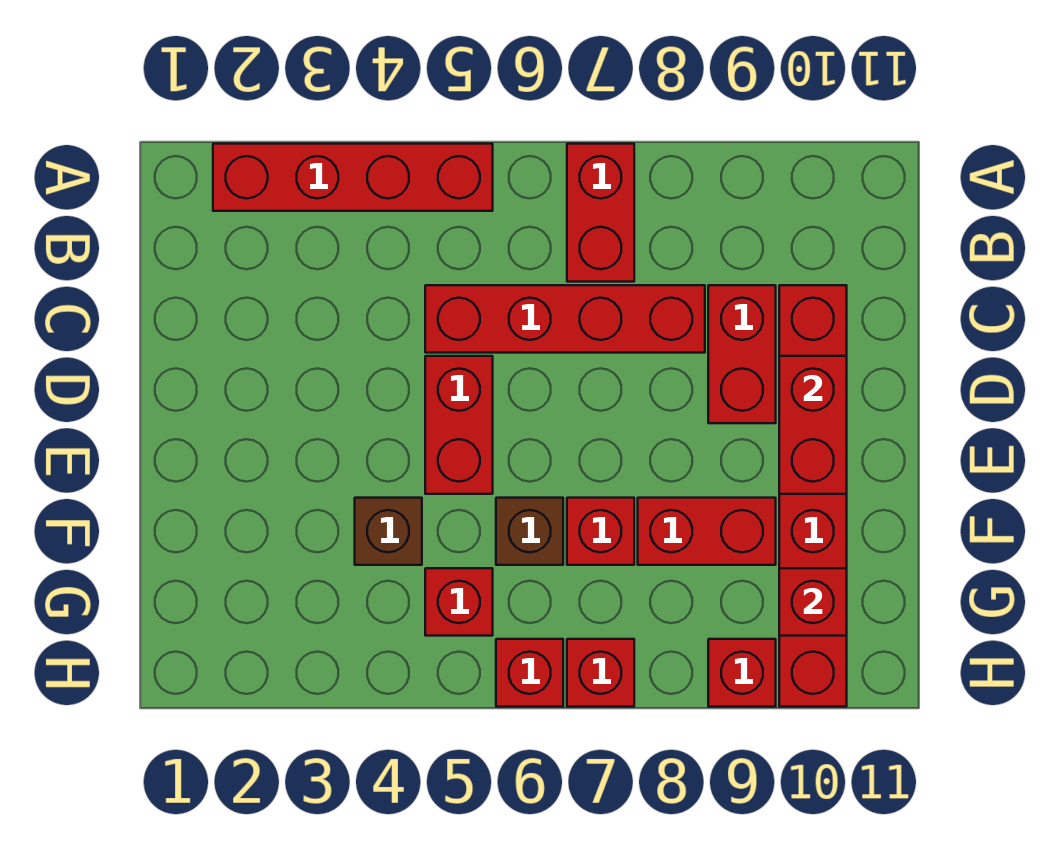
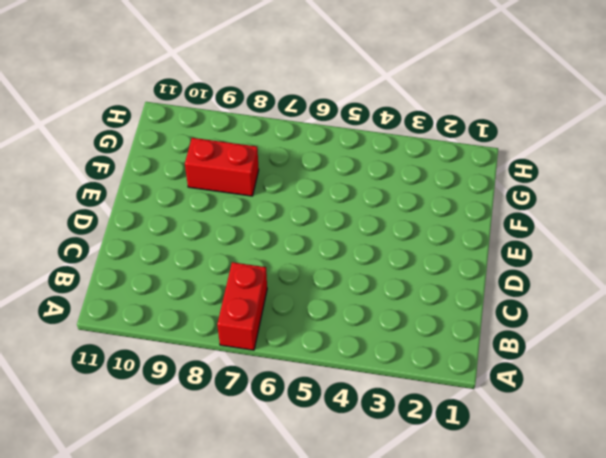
none -> red brick A2:A5 level 1
none -> red brick C5:C8 level 1
none -> red brick C9:D9 level 1

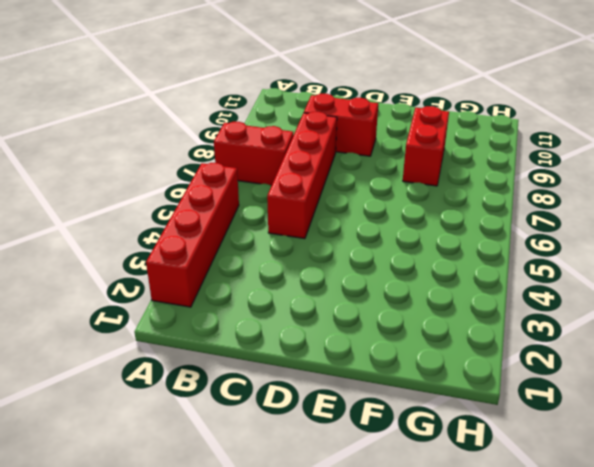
none -> red brick C10:H10 level 1
none -> red brick D5:E5 level 1
none -> brown brick F4 level 1

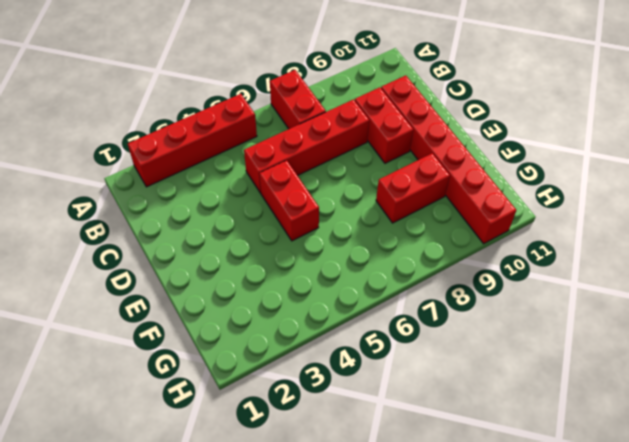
none -> brown brick F4 level 1
none -> brown brick F6 level 1
none -> red brick F7 level 1

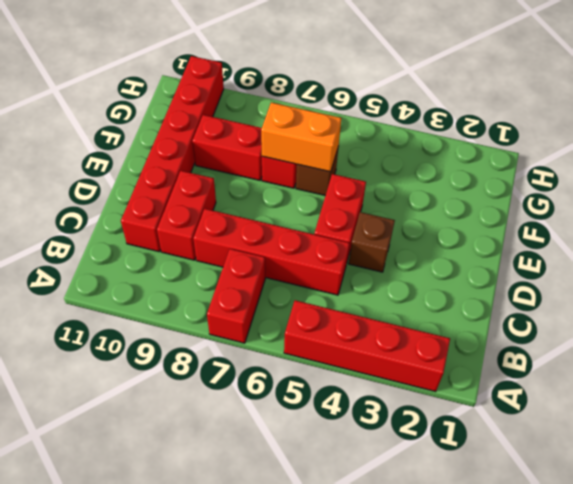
brown brick D4 level 1 -> brown brick F4 level 1
orange brick F6:F7 level 2 -> none
none -> red brick G5 level 1
none -> red brick H6 level 1
none -> red brick H7 level 1

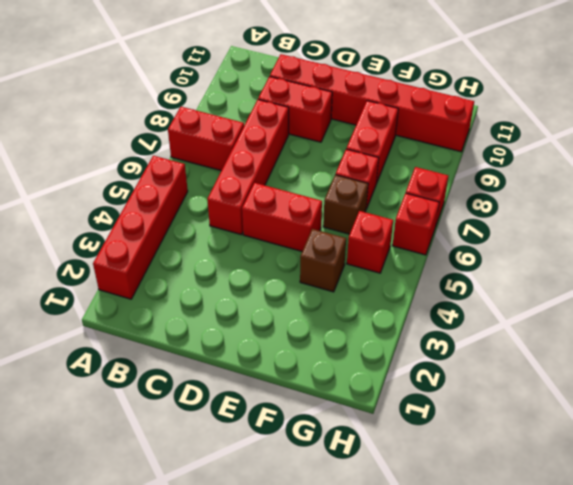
none -> red brick H9 level 1
none -> red brick D10:E10 level 2
none -> red brick G10 level 2

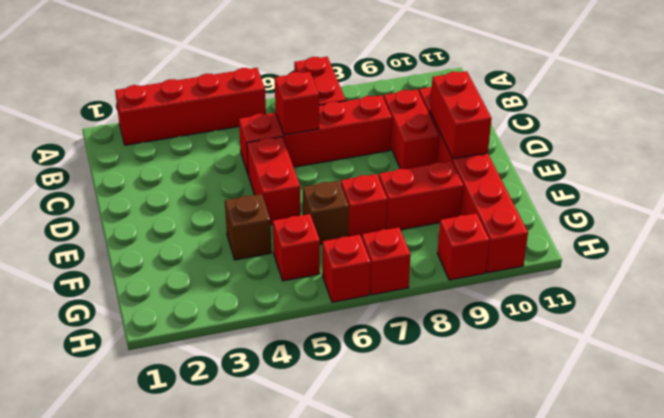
red brick C6 level 2 -> red brick G10 level 2

